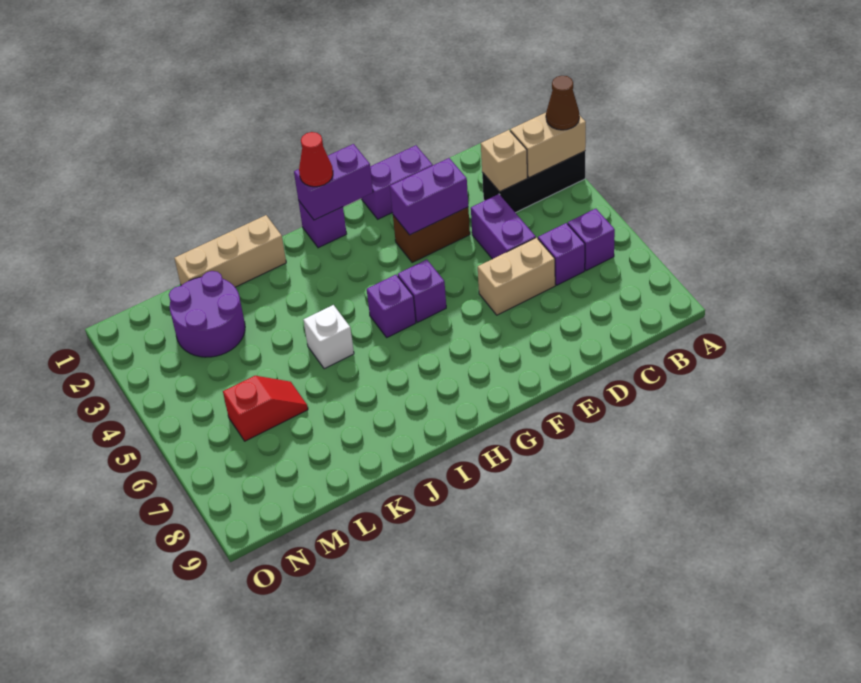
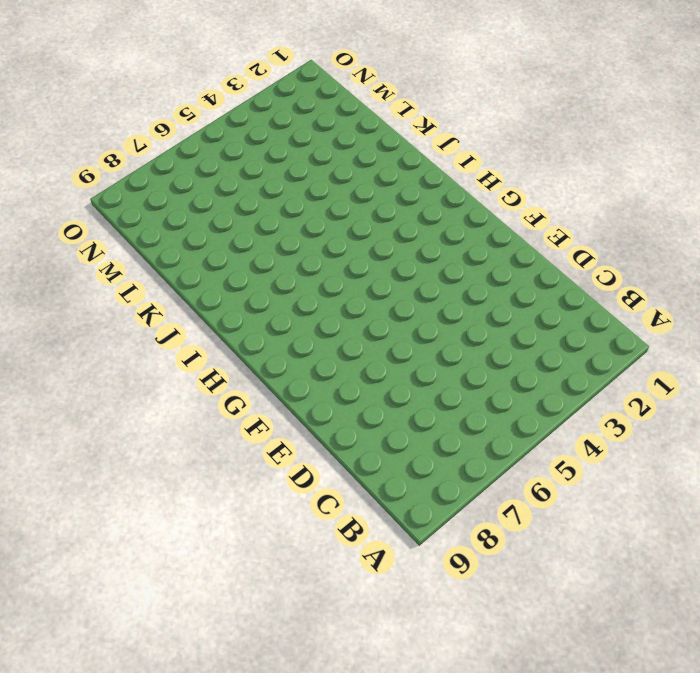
none -> black brick A3:C3 level 1
none -> purple brick B6 level 1
none -> purple brick C6 level 1

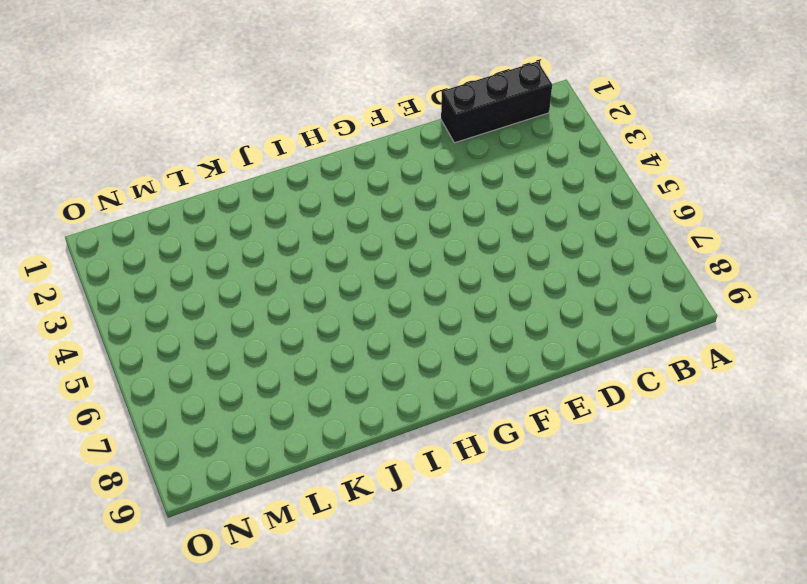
black brick B1:D1 level 1 -> black brick A3:C3 level 1
none -> purple brick B6 level 1
none -> purple brick C6 level 1
none -> purple brick D4:D5 level 1

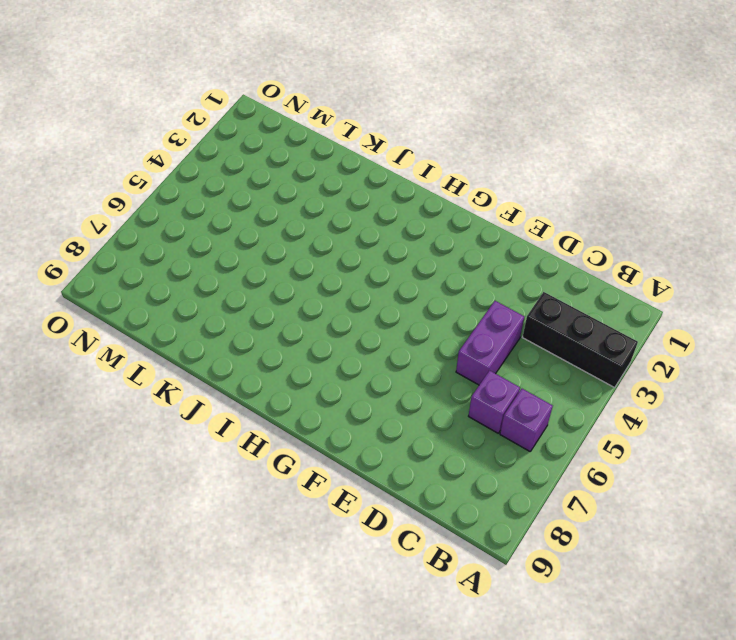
none -> tan brick D6:E6 level 1
none -> purple brick E1:F1 level 1
none -> brown brick E3:F3 level 1

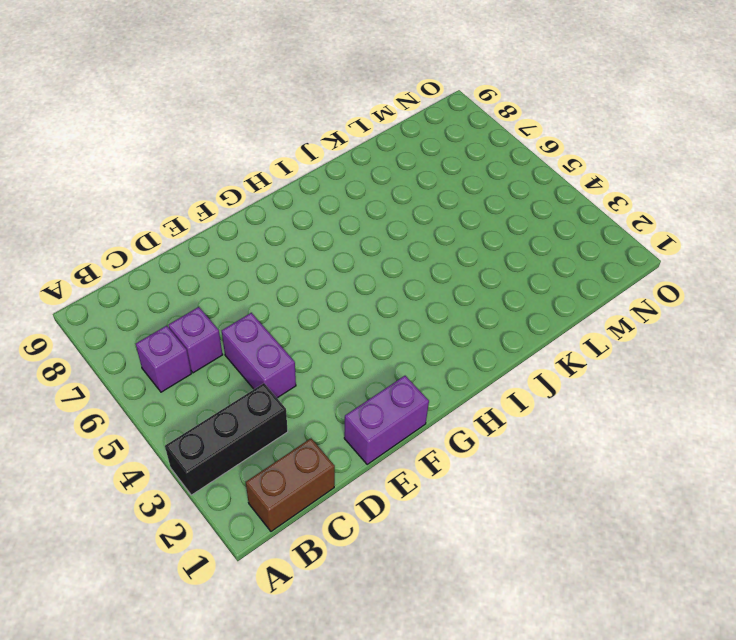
brown brick B1:C1 level 1 -> brown brick E3:F3 level 1
none -> tan brick D6:E6 level 1
none -> purple brick G5 level 1
none -> purple brick H1 level 1

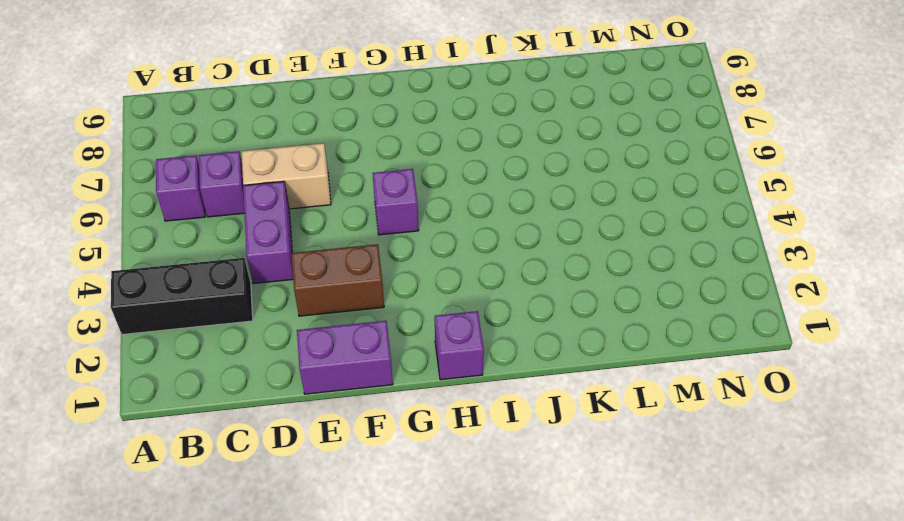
none -> purple brick H5 level 1
none -> tan brick J1:L1 level 1
none -> white brick J5 level 1

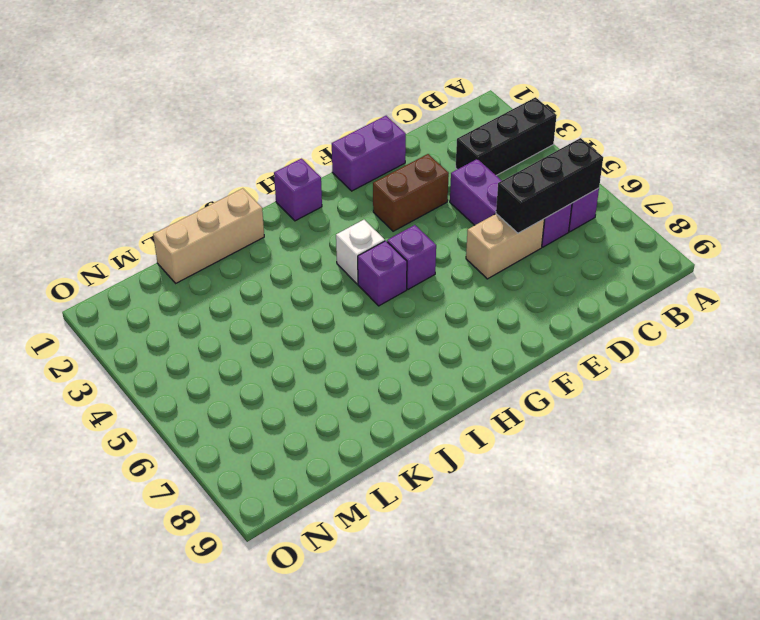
black brick B6:D6 level 2 -> none
white brick H4 level 1 -> white brick J5 level 1
none -> purple round brick L2:M3 level 1
none -> red slope L6:M6 level 1 top M
none -> tan brick A3:B3 level 2

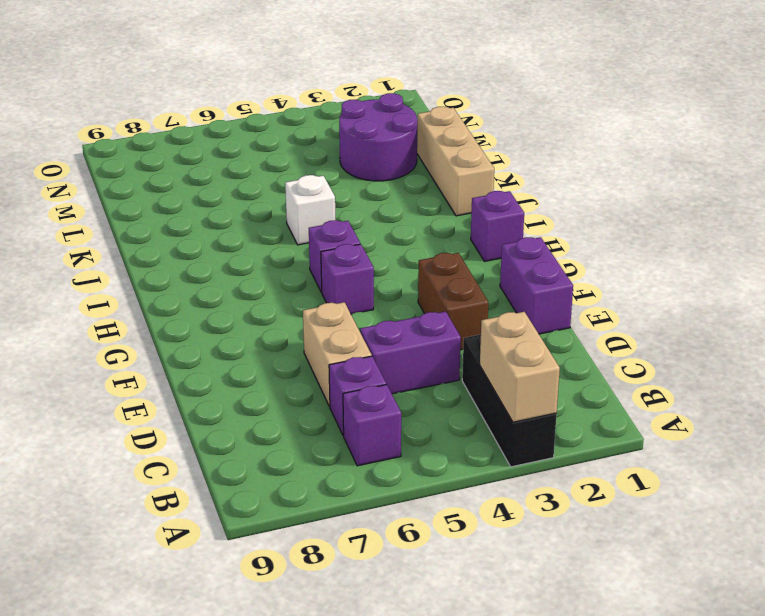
none -> red slope L6:M6 level 1 top M
none -> tan brick C3 level 2
none -> purple brick E3:F3 level 2

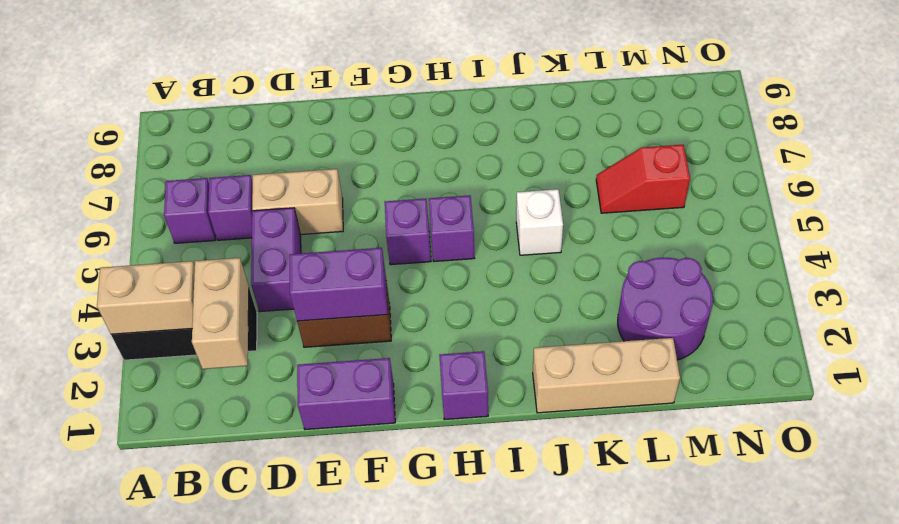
tan brick C2:C3 level 2 -> tan brick C3 level 2
none -> purple brick G1:H1 level 2
none -> brown cone A3 level 3
none -> red cone H1 level 3

